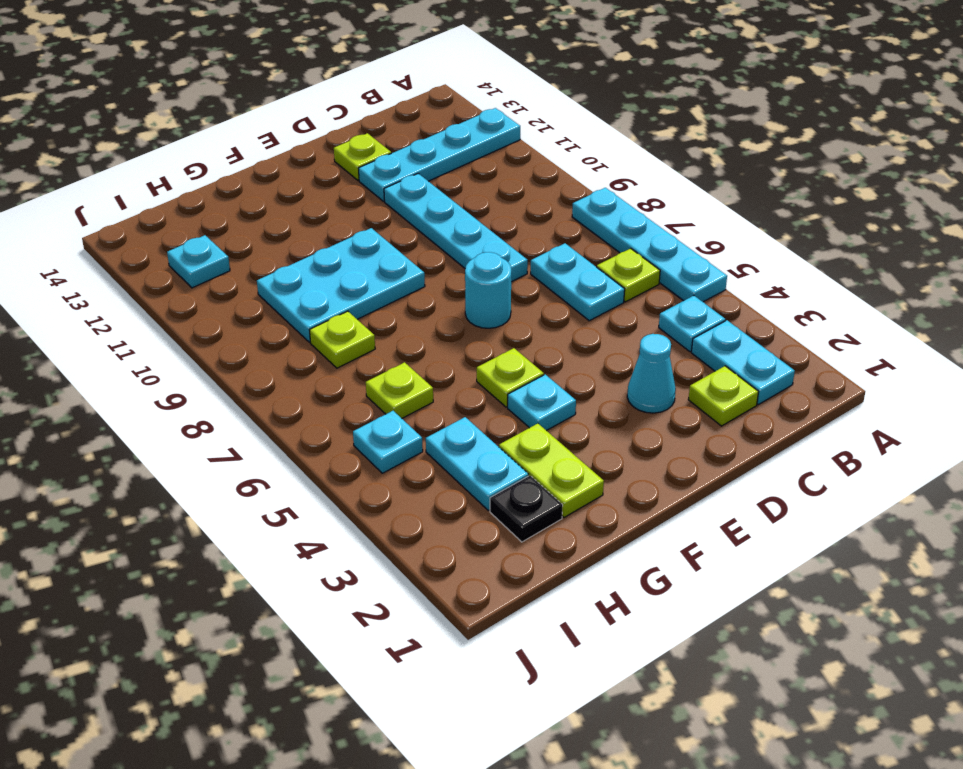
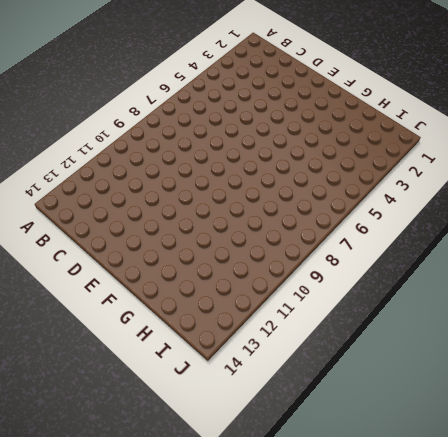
none -> cyan plate A5:A8 level 1
none -> cyan plate A12:D12 level 1
none -> cyan plate B2:B3 level 1

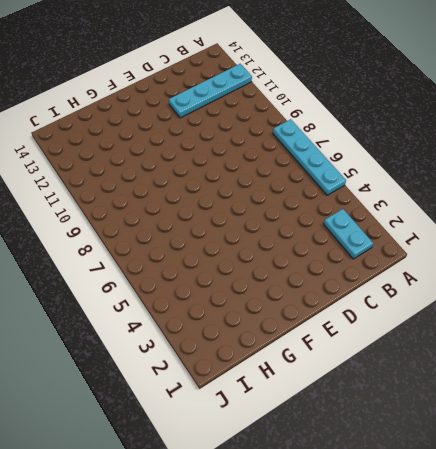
none -> cyan plate B4 level 1
none -> lime plate B6 level 1
none -> lime plate C2 level 1

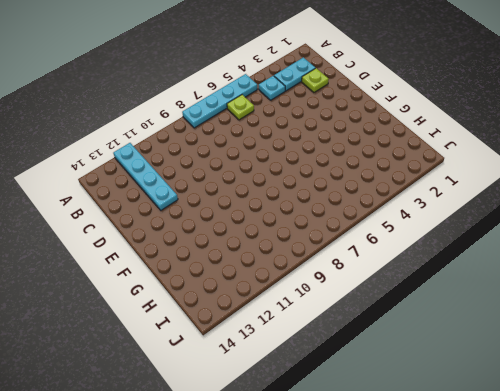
none -> cyan plate C6:C7 level 1
none -> cyan cone D3 level 1
none -> cyan plate D8:D11 level 1

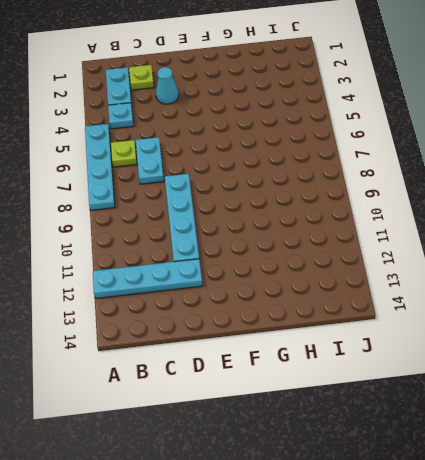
none -> lime plate D13 level 1
none -> cyan round brick E7 level 1
none -> cyan plate F4 level 1

